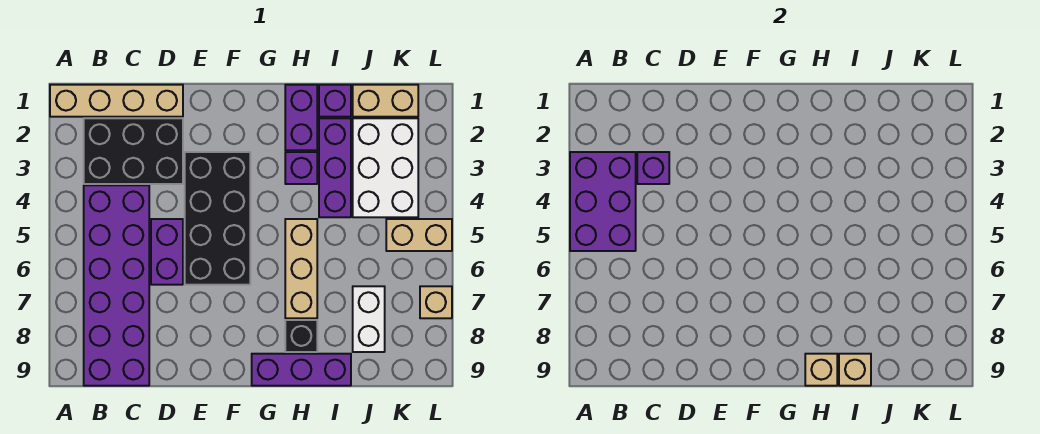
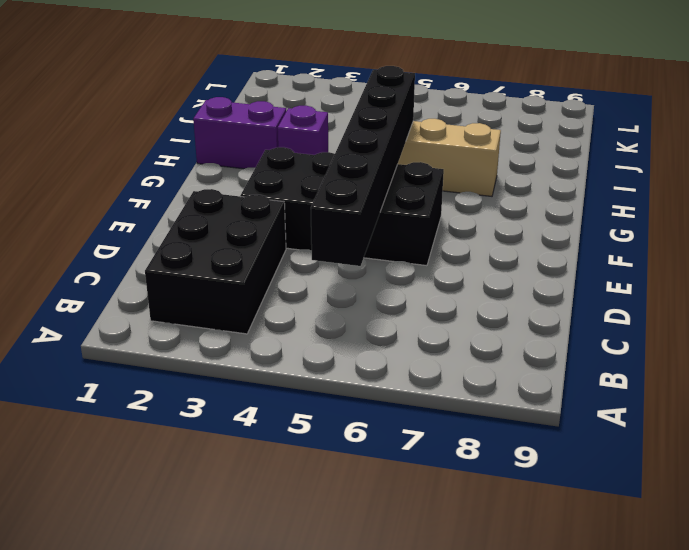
black brick C5:H5 level 2 -> none
none -> tan brick A1:D1 level 1
none -> purple brick B4:C9 level 1
none -> purple brick D5:D6 level 1

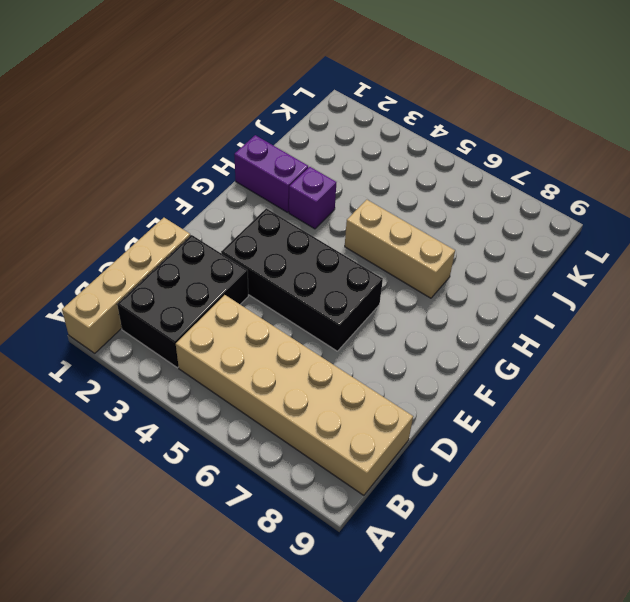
tan brick B4:C9 level 1 -> purple brick B4:C9 level 1
none -> purple brick D5:D6 level 1
none -> purple brick G9:I9 level 1
none -> black brick H8 level 1

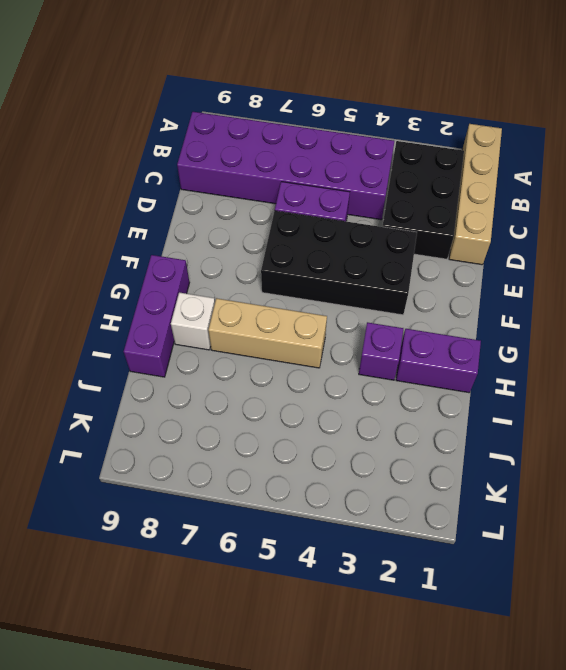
white brick H8 level 1 -> black brick H8 level 1
none -> purple brick I1 level 1
none -> purple brick I2:I4 level 1
none -> tan brick J1:K1 level 1

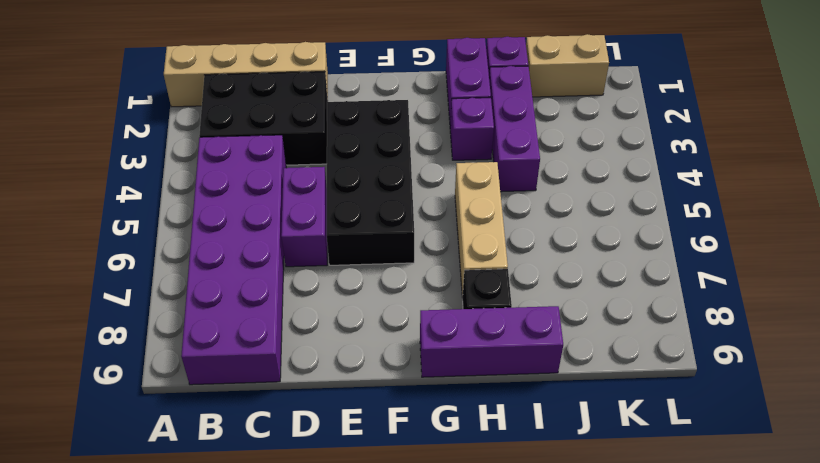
none -> white brick J2:K4 level 1
none -> white brick J7:J8 level 1
none -> tan brick K5:L5 level 1

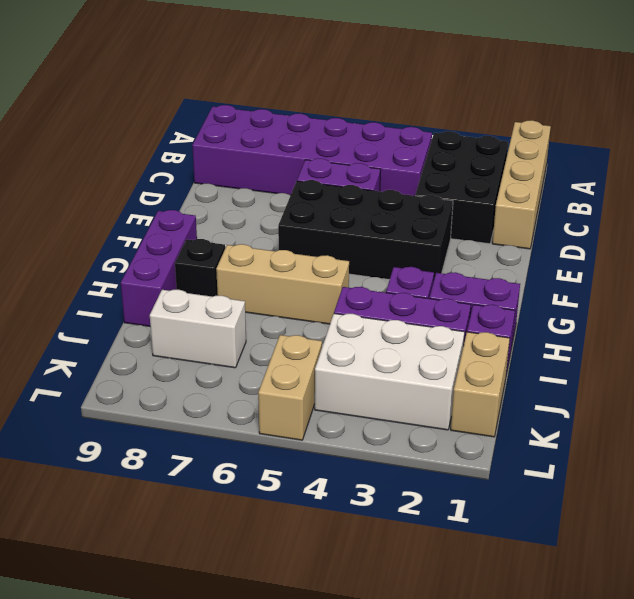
none -> tan brick L7 level 1
none -> purple brick A3:B5 level 2
none -> purple brick C3 level 2

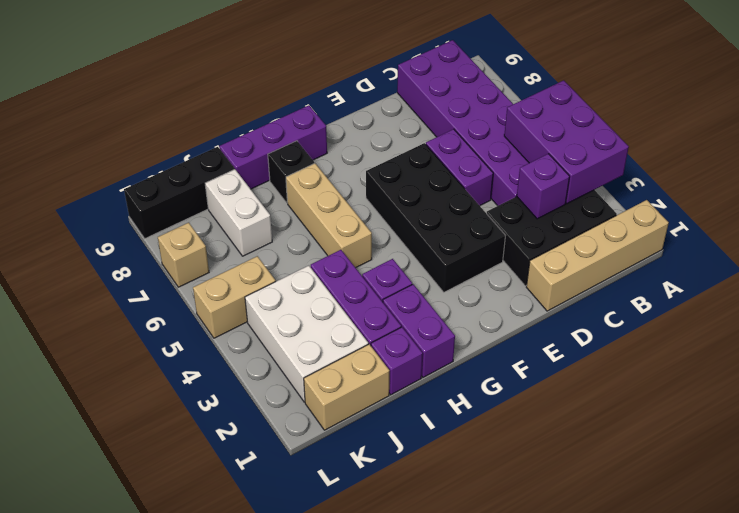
black brick J9:L9 level 1 -> none
none -> tan brick H9 level 2
none -> tan brick I9 level 2

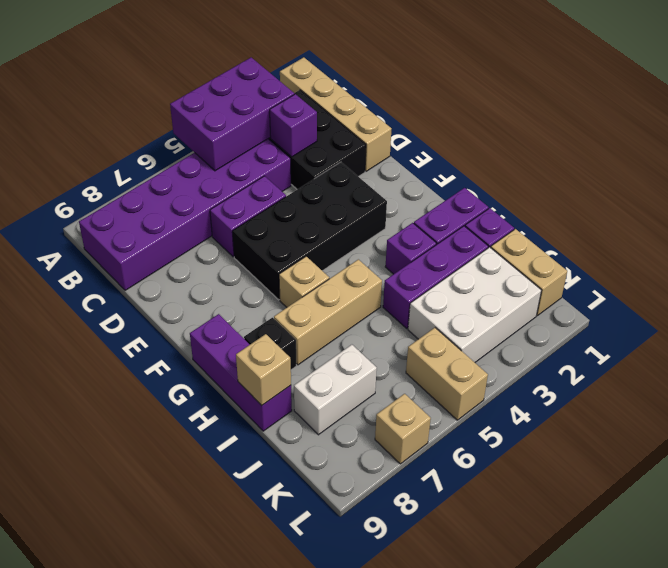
tan brick G6 level 1 -> tan brick H9 level 2

